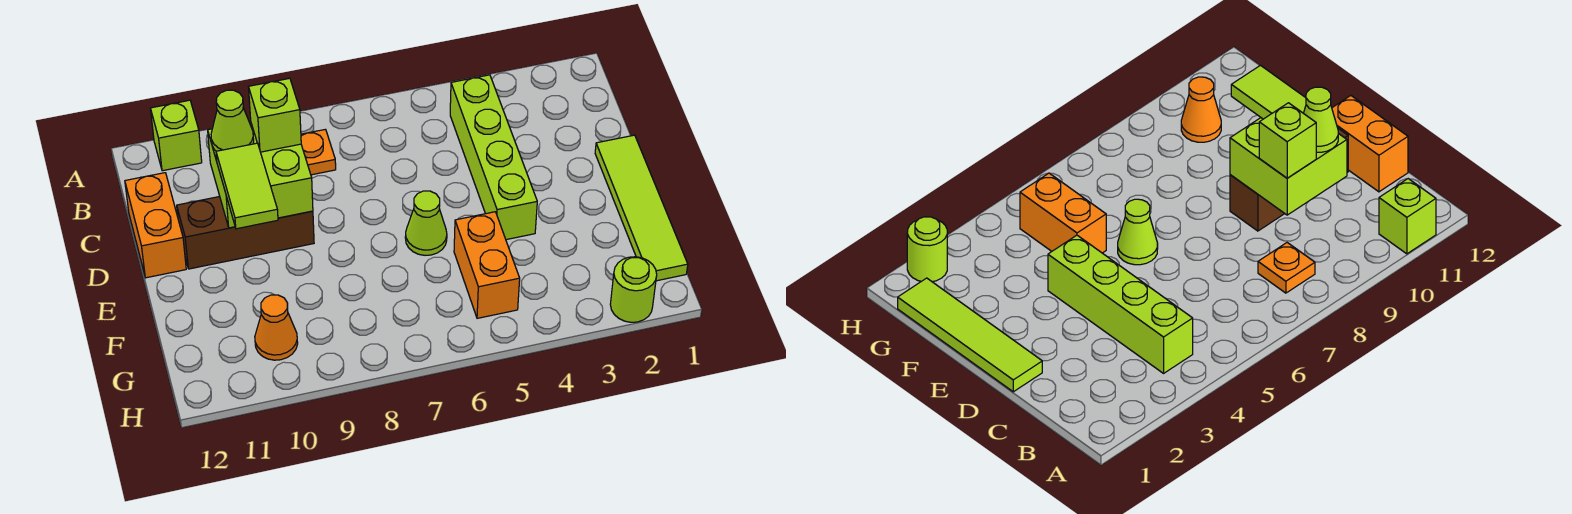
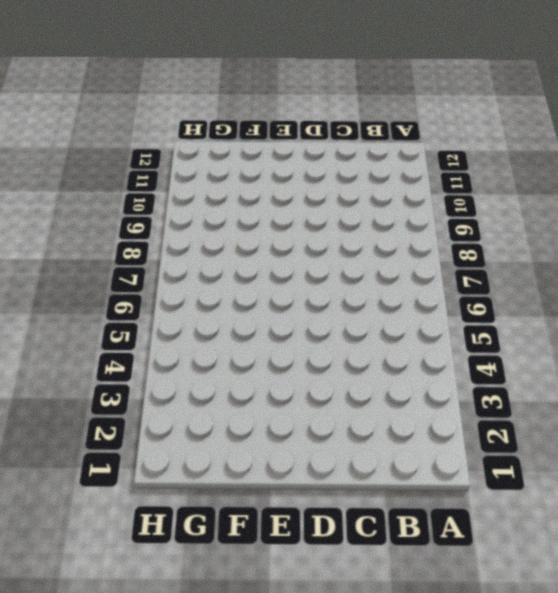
none -> lime brick A11 level 1
none -> lime brick B4:E4 level 1
none -> orange plate B8 level 1

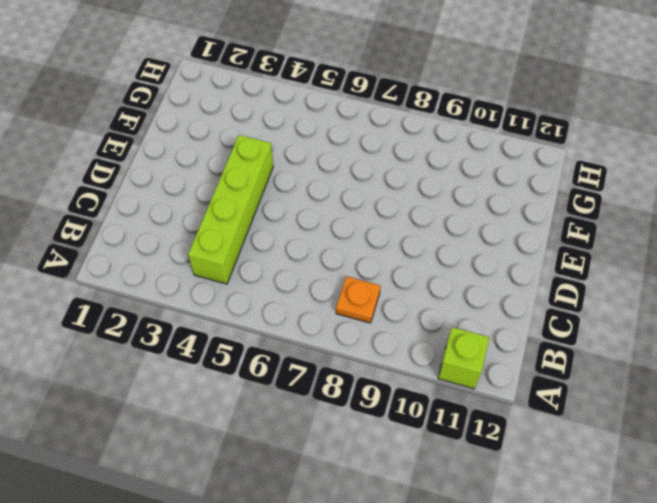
none -> orange brick C12:D12 level 1
none -> lime tile D1:G1 level 1
none -> brown brick D9:D11 level 1

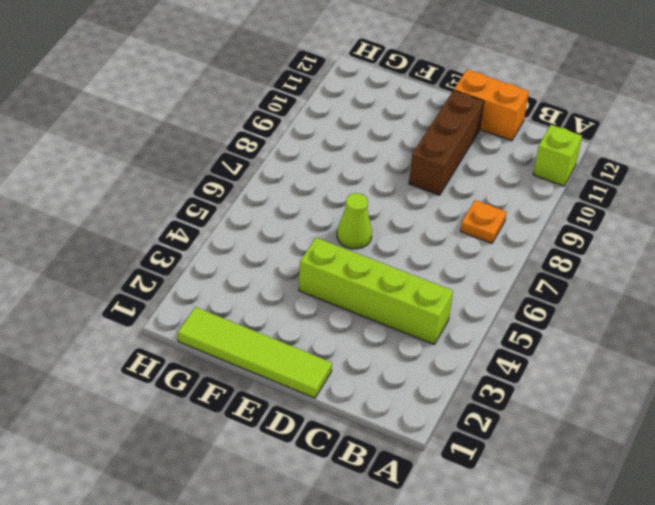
none -> orange brick F5:G5 level 1
none -> orange cone G10 level 1
none -> lime round brick H2 level 1

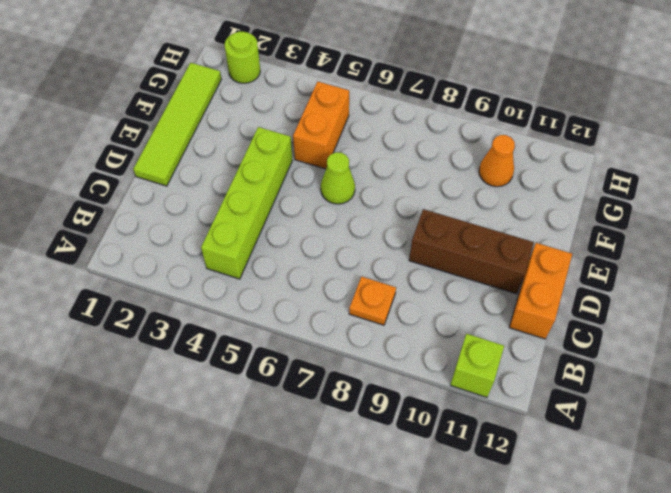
none -> lime brick C9:D10 level 2
none -> lime brick C9 level 3
none -> lime cone C10 level 3

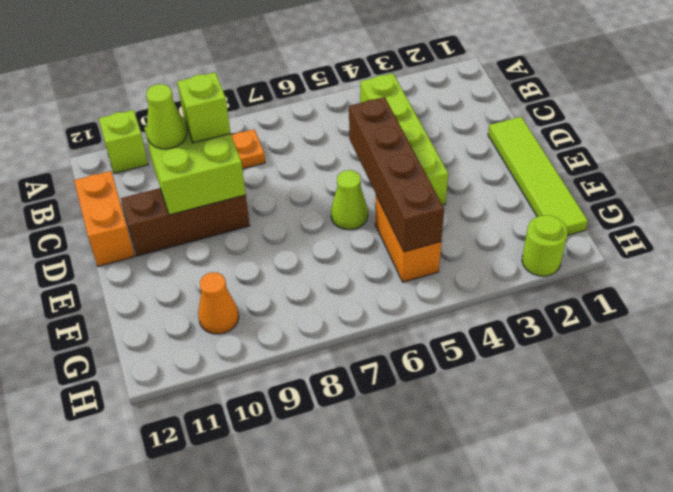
brown brick D5:G5 level 2 -> none
none -> lime tile D10:E10 level 3

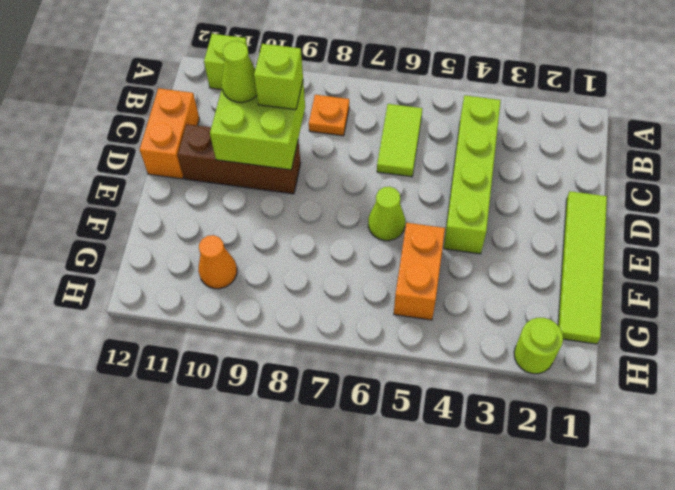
lime tile B6:C6 level 1 -> lime tile D10:E10 level 3

